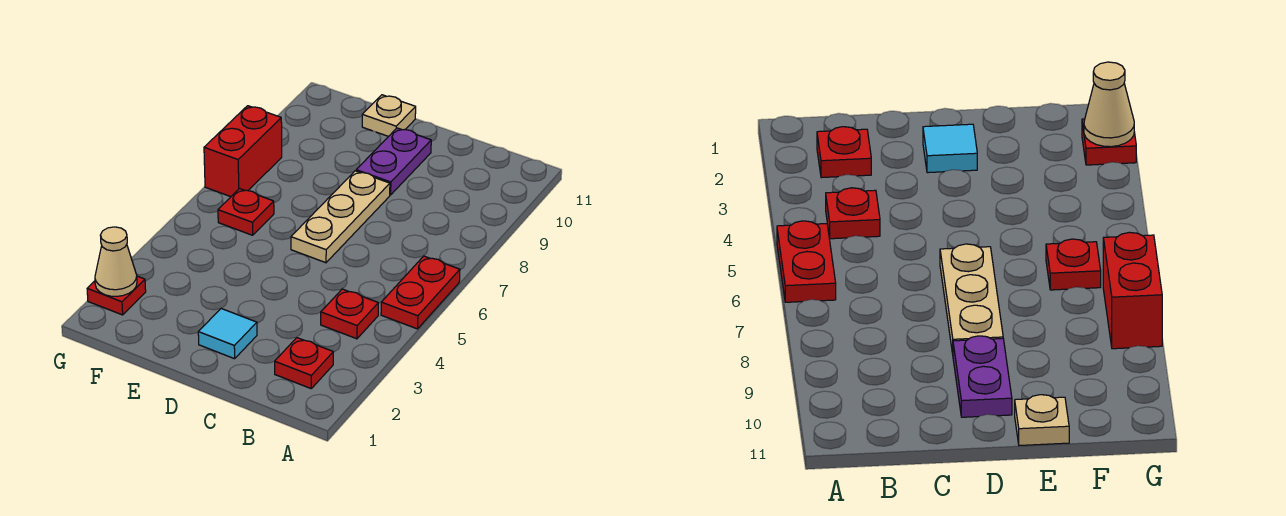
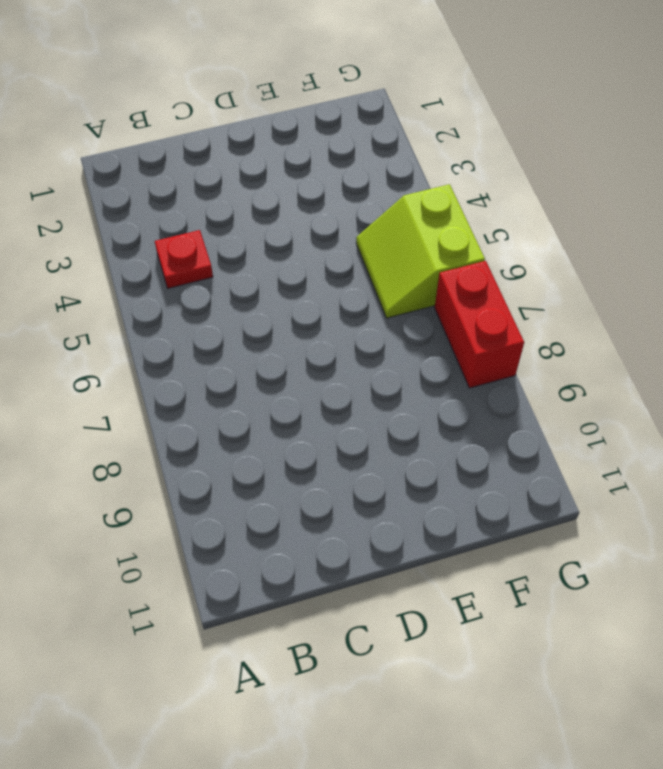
lime slope F5:G6 level 1 top G -> red plate F6 level 1
none -> red plate A5:A6 level 1
none -> red plate B2 level 1

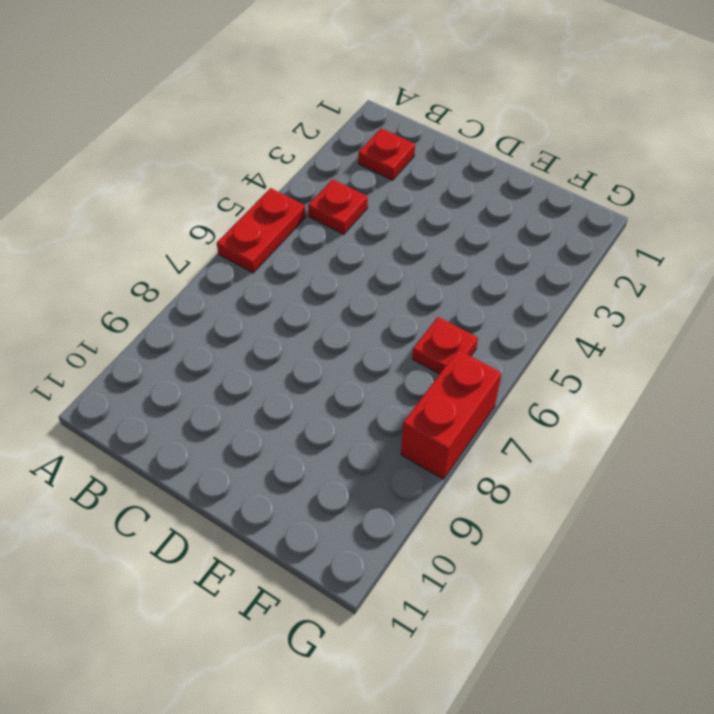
none -> cyan tile D2 level 1
none -> tan plate D6:D8 level 1

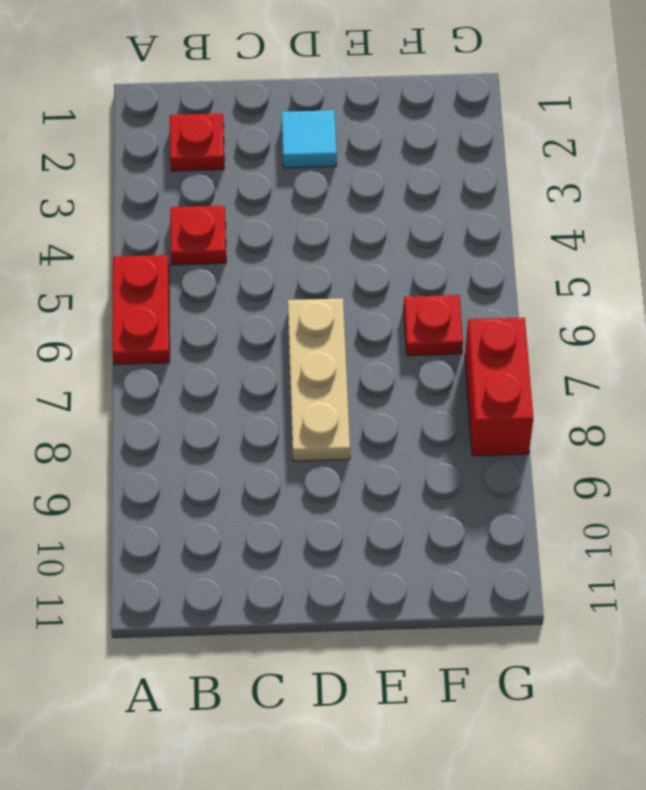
none -> purple plate D9:D10 level 1
none -> tan plate E11 level 1

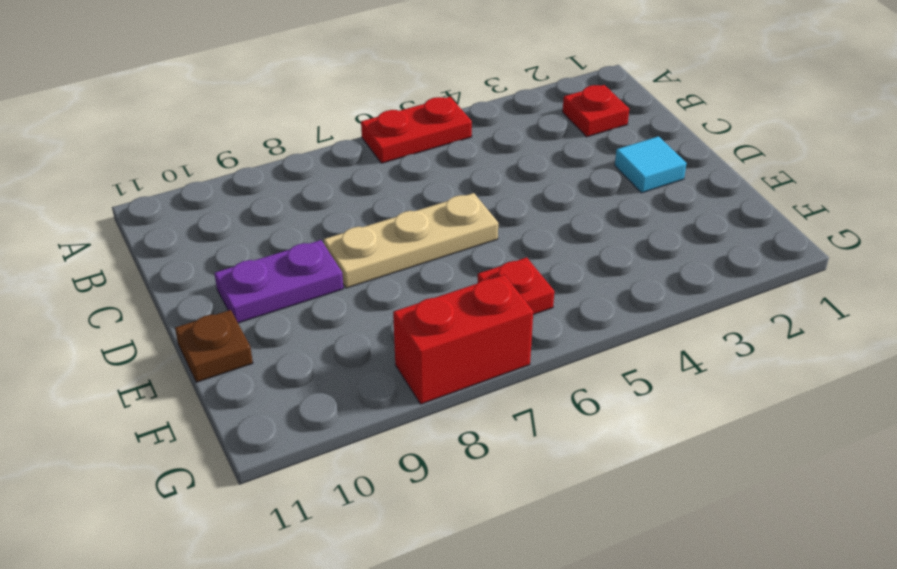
brown plate E11 level 1 -> tan plate E11 level 1
none -> red plate B4 level 1
none -> red plate G2 level 1

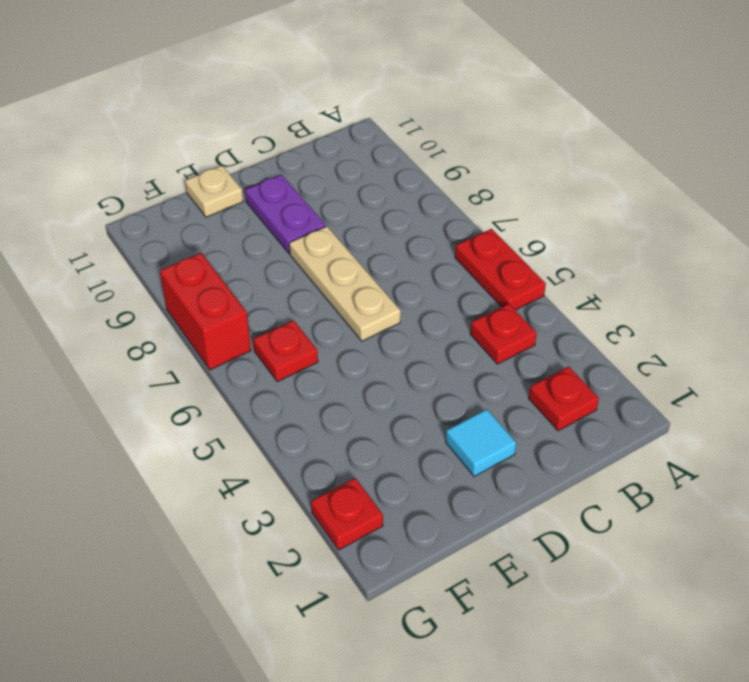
none -> tan cone G2 level 2

